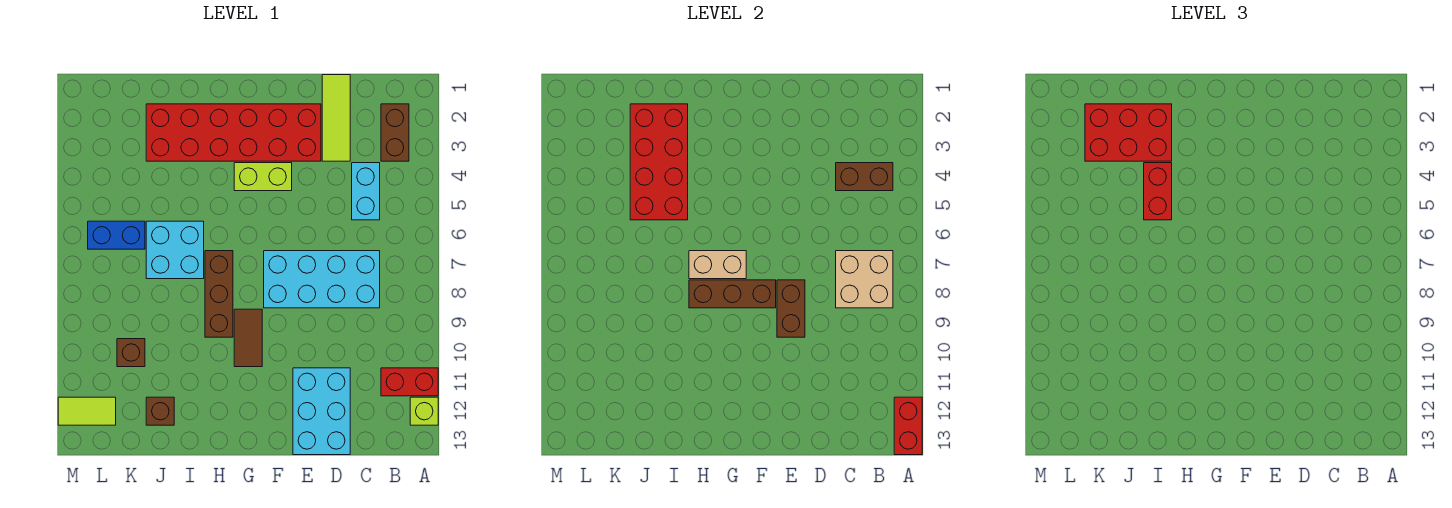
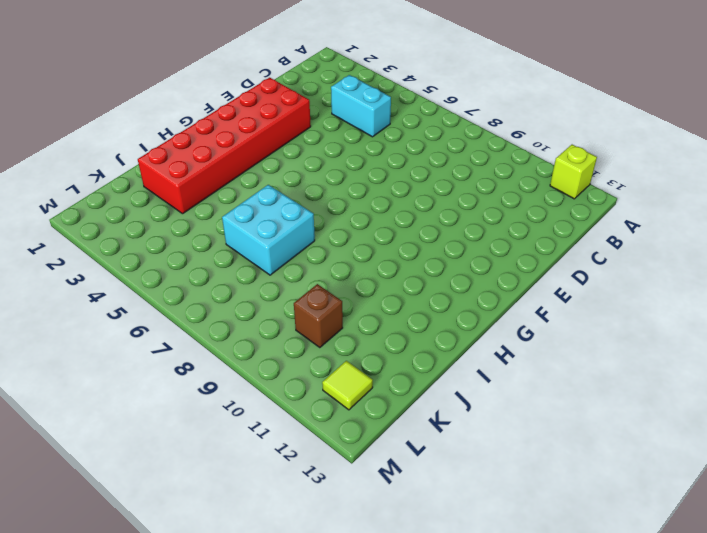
lime tile L12 level 1 -> lime tile L12:M12 level 1
none -> red brick A11:B11 level 1
none -> brown brick B2:B3 level 1
none -> cyan brick C7:F8 level 1

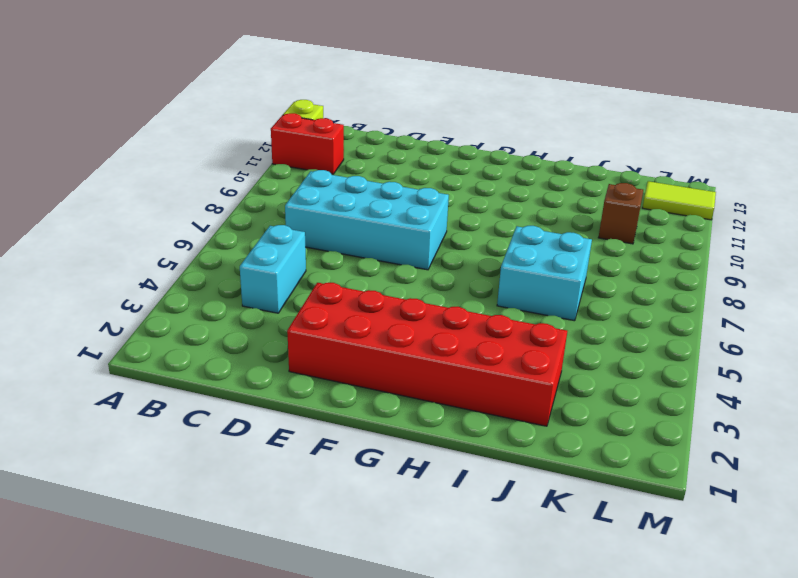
none -> brown brick B2:B3 level 1
none -> lime tile D1:D3 level 1
none -> cyan brick D11:E13 level 1

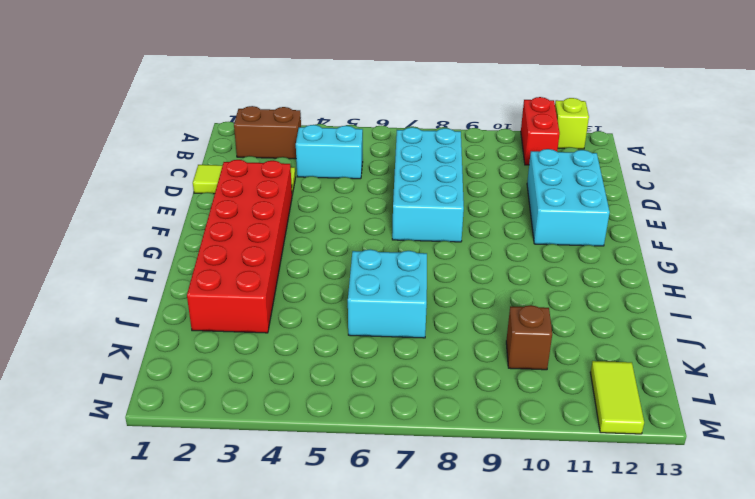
cyan brick D11:F12 level 1 -> cyan brick D11:E13 level 1
none -> lime brick F4:G4 level 1
none -> brown tile G9:G10 level 1
none -> brown brick H7:H9 level 1

